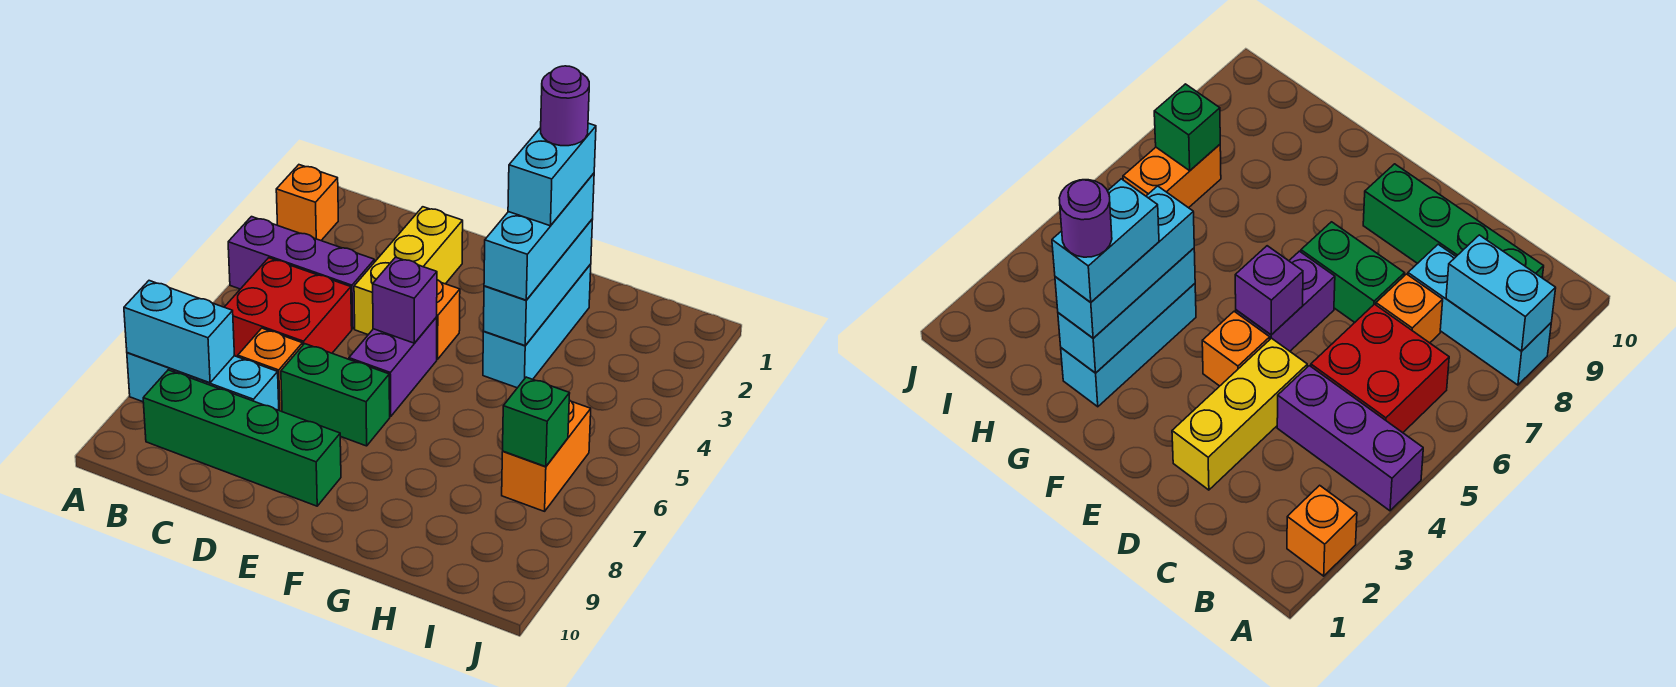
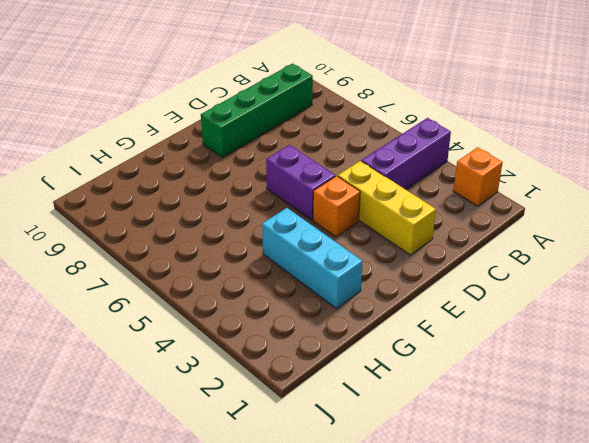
none -> cyan brick A8:C8 level 1
none -> red brick B5:C6 level 1
none -> orange brick C7 level 1

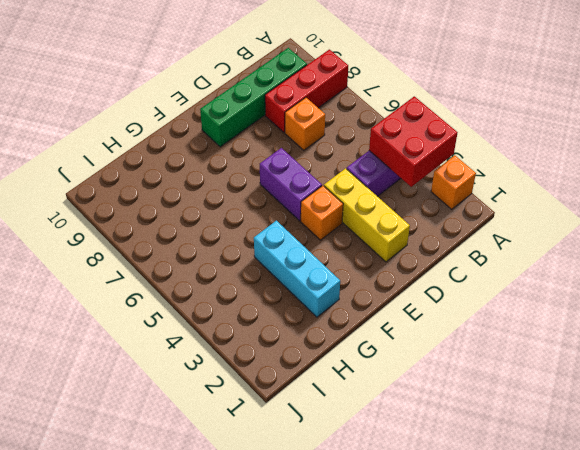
red brick A3:B4 level 2 -> red brick B5:C6 level 1
red brick A8:C8 level 1 -> cyan brick A8:C8 level 1
none -> green brick D7:E7 level 1
none -> orange brick I6:I7 level 1
none -> cyan brick A8:B8 level 2

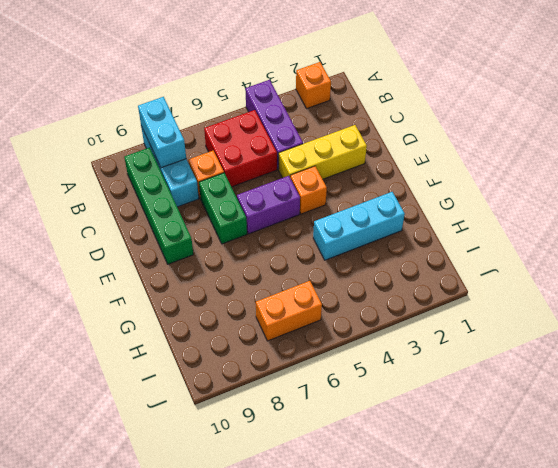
none -> purple brick E5 level 2
none -> cyan brick G2:G4 level 2
none -> green brick I7 level 2

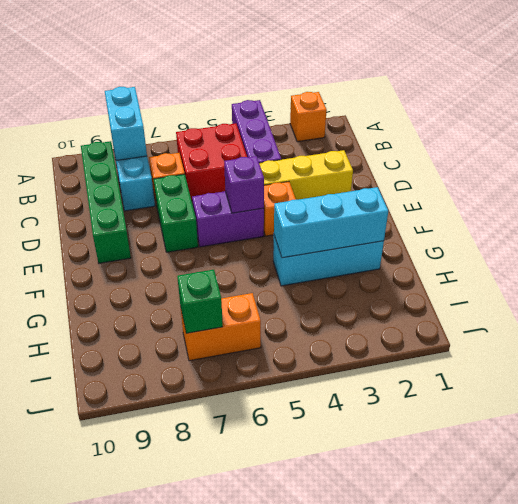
none -> cyan brick G2:G4 level 3
none -> cyan brick G2:G3 level 4
none -> purple round brick G2 level 5

